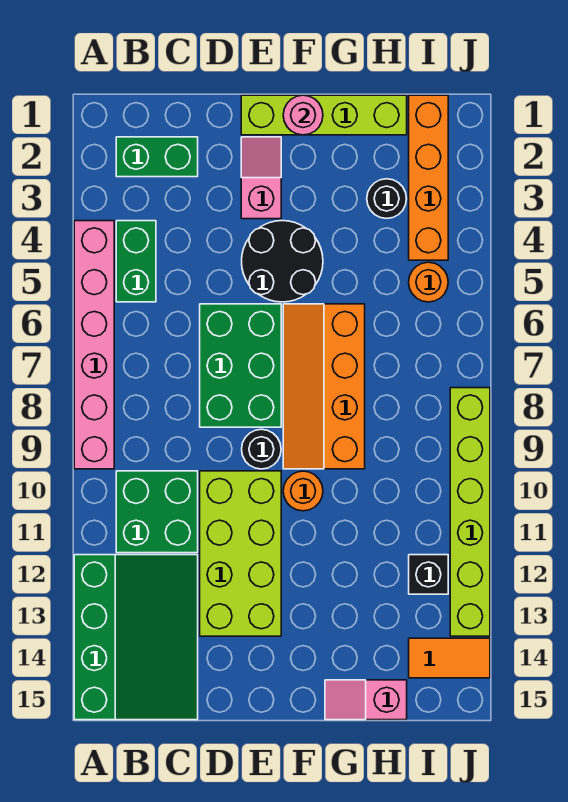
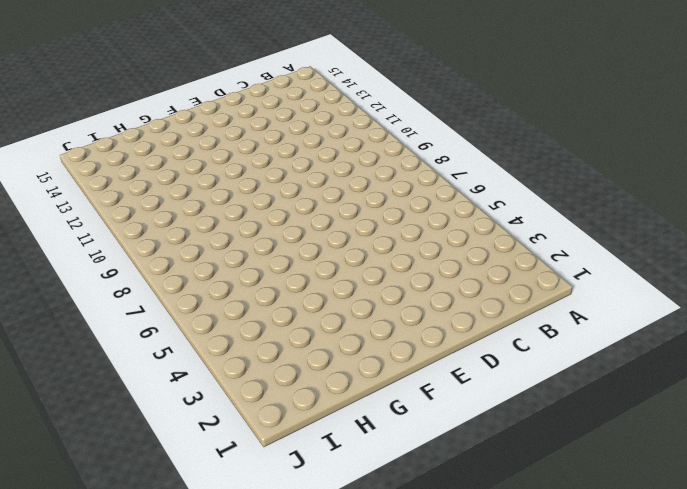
none -> pink brick A4:A9 level 1
none -> green slope A12:C15 level 1 top A
none -> green brick B2:C2 level 1

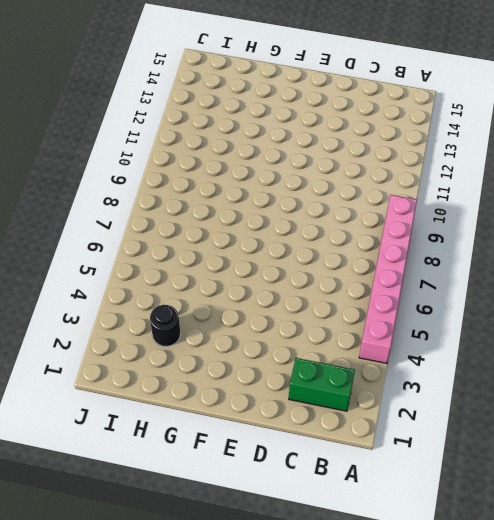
none -> green slope A12:C15 level 1 top A
none -> green brick B4:B5 level 1
none -> green brick B10:C11 level 1

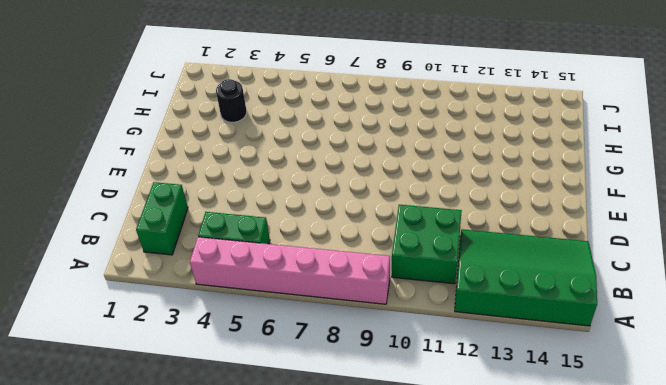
none -> green brick D6:E8 level 1
none -> lime brick D10:E13 level 1
none -> lime brick E1:H1 level 1

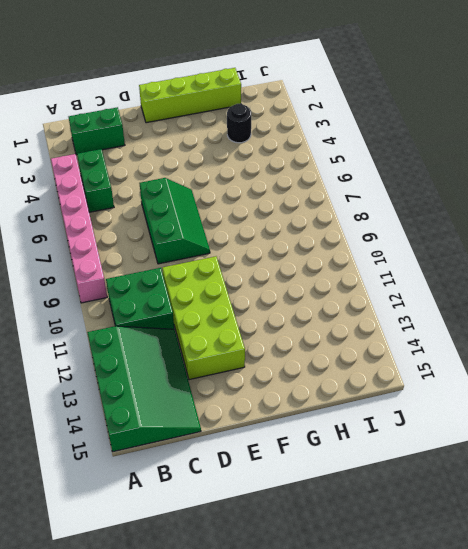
green slope D6:E8 level 1 top D -> green brick D6:E8 level 1
none -> pink slope E2:E3 level 1 top 3
none -> black round brick E4:F5 level 1
none -> black round brick E9 level 1

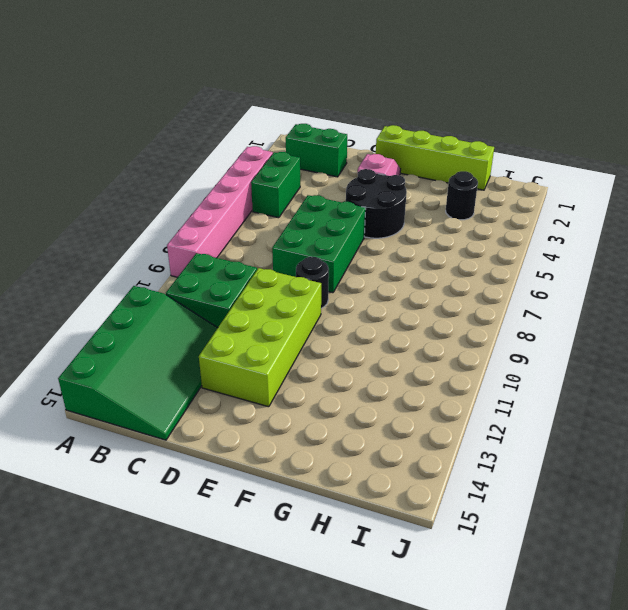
none -> orange slope F6:G9 level 1 top G
none -> orange round brick F10 level 1
none -> pink slope G15:H15 level 1 top H

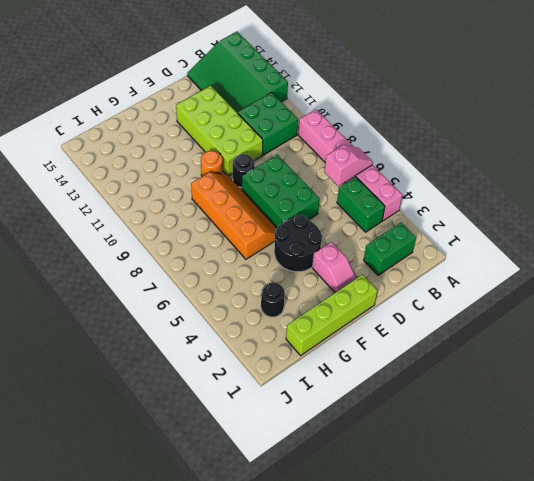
pink slope A6:B6 level 2 top B -> pink slope G15:H15 level 1 top H
none -> orange brick I1:I4 level 1
none -> orange round brick I5 level 1
none -> black brick I12 level 1

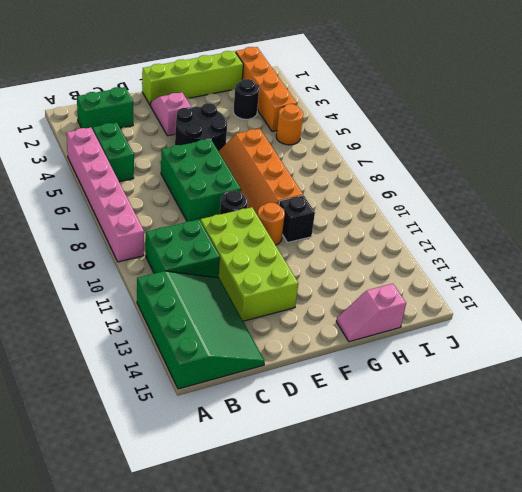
black brick G10 level 1 -> black brick I12 level 1
none -> orange tile I14:J14 level 1
none -> lime brick J8:J13 level 1
none -> pink round brick F1 level 2

